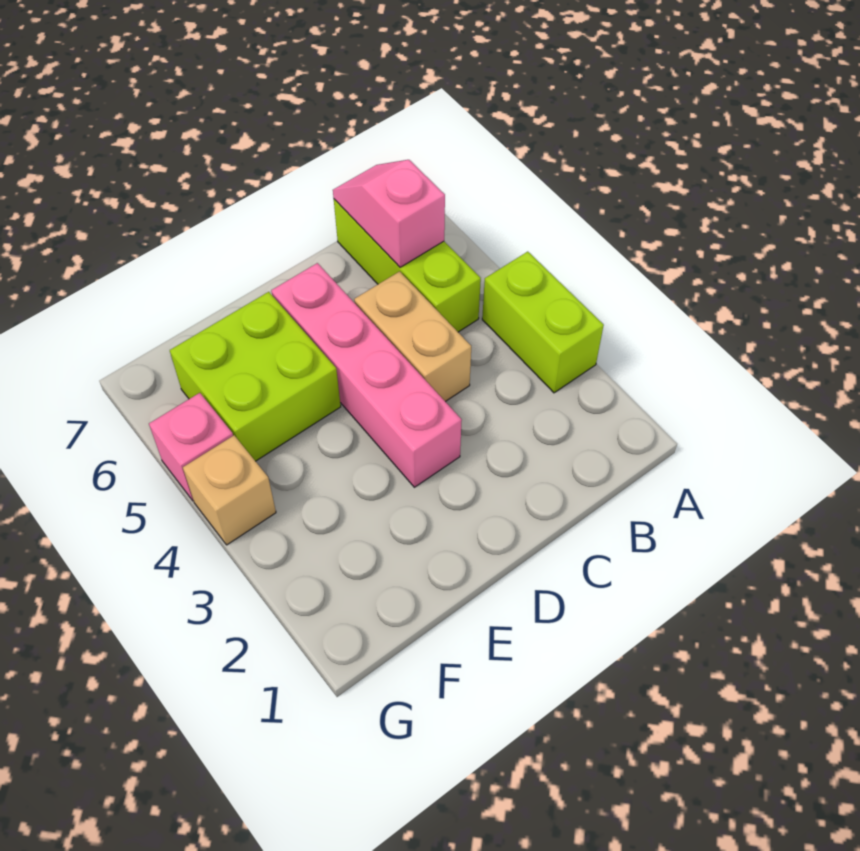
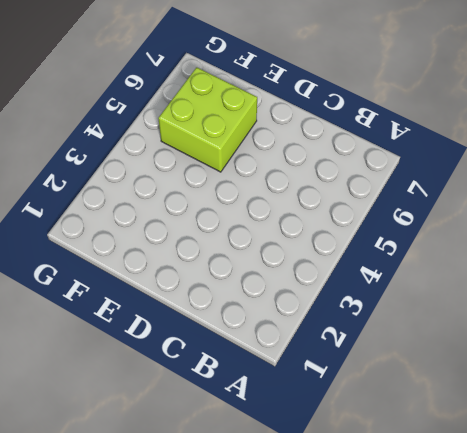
none -> lime brick A3:A4 level 1
none -> lime brick B5:B7 level 1

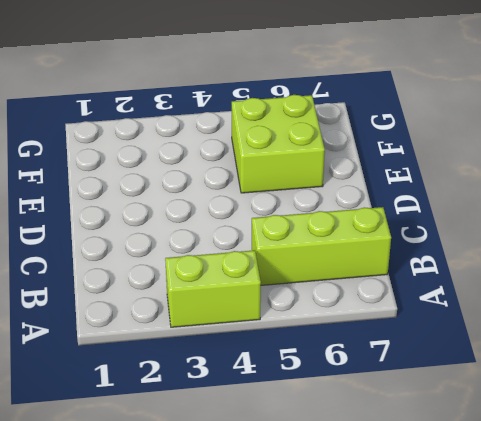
none -> tan brick C4:C5 level 1
none -> pink brick D3:D6 level 1

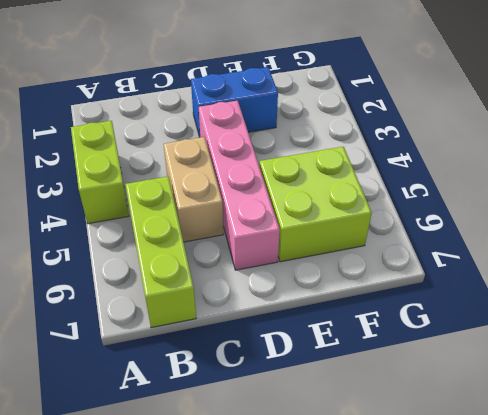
blue brick D2:E2 level 1 -> none
none -> tan brick G4 level 1
none -> pink brick G5 level 1

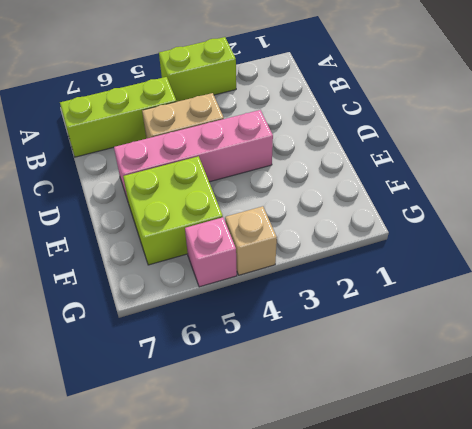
none -> pink slope B6:B7 level 2 top 6

